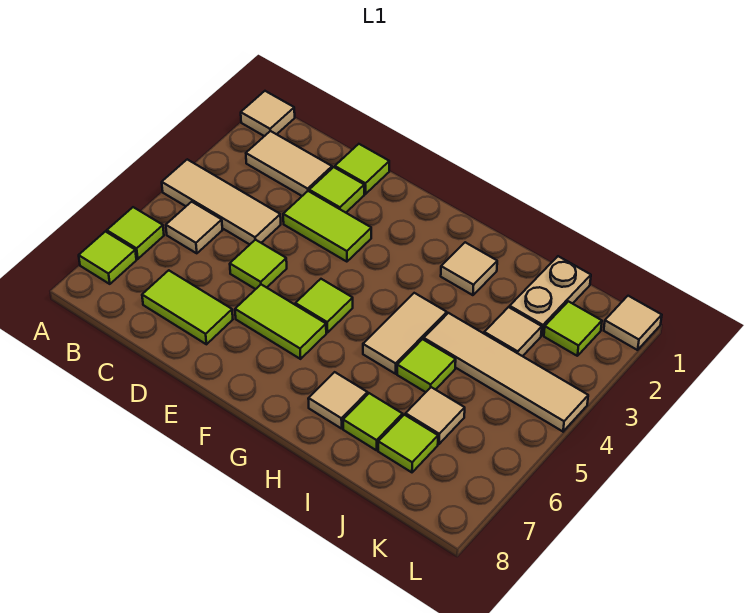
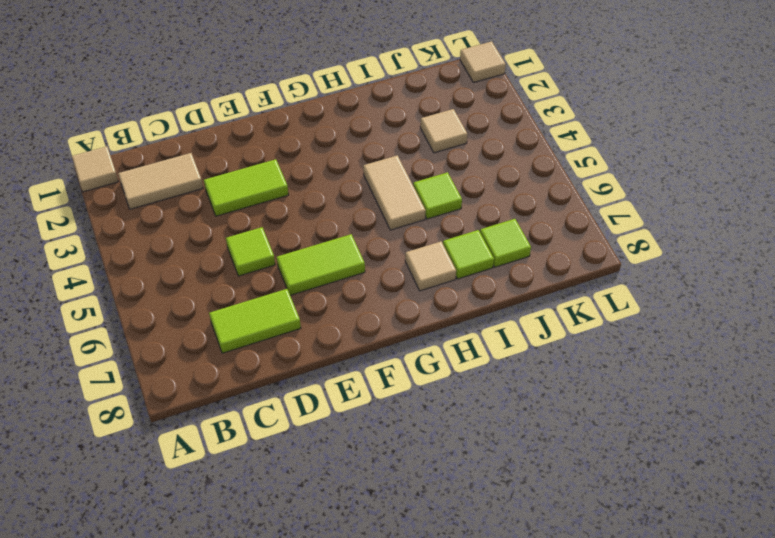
none -> tan tile A4:C4 level 1
none -> lime tile A6 level 1
none -> lime tile A7 level 1

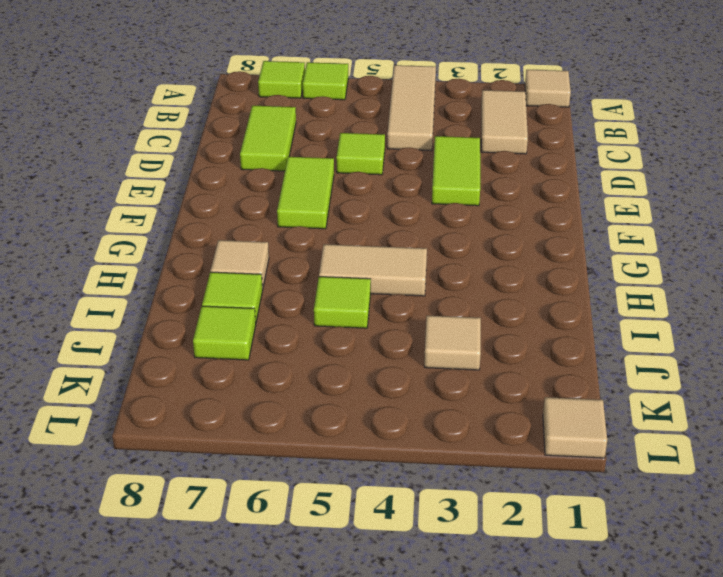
none -> tan tile B5 level 1
none -> lime tile D1 level 1
none -> lime tile D2 level 1

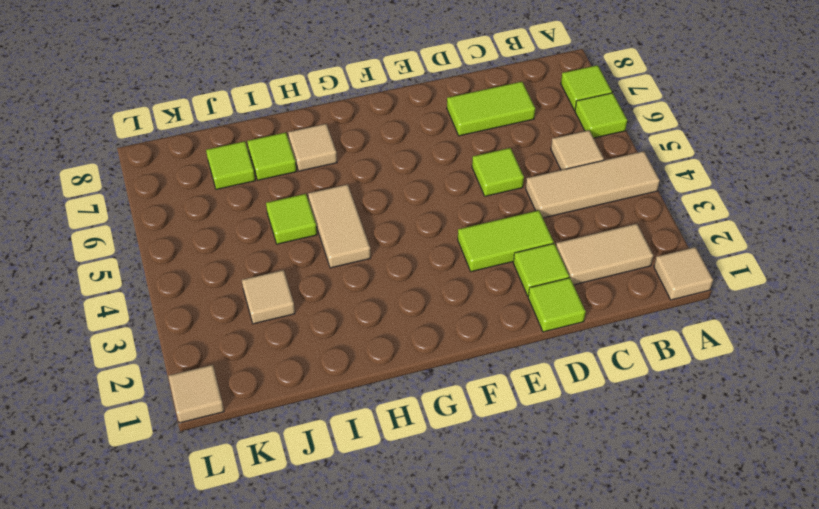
none -> lime tile E6:F6 level 1
none -> lime tile F5 level 1
none -> tan tile H2 level 1

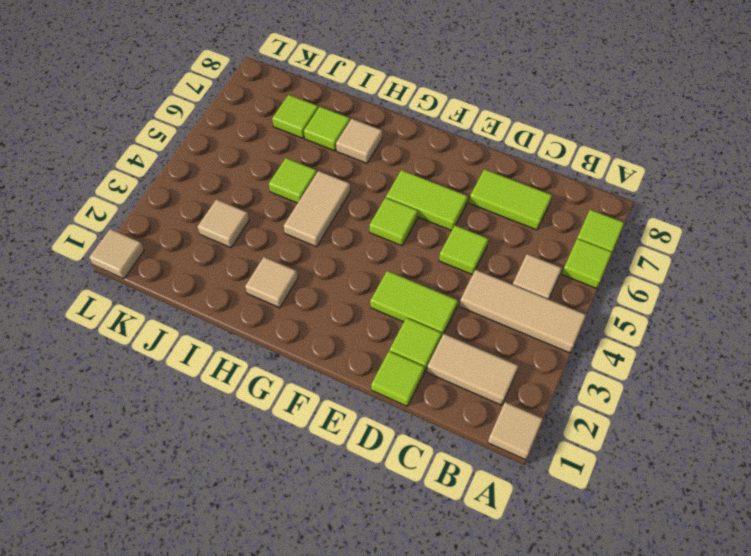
none -> tan tile I4:L4 level 1
none -> tan plate J1:J2 level 1
none -> tan tile J6 level 1

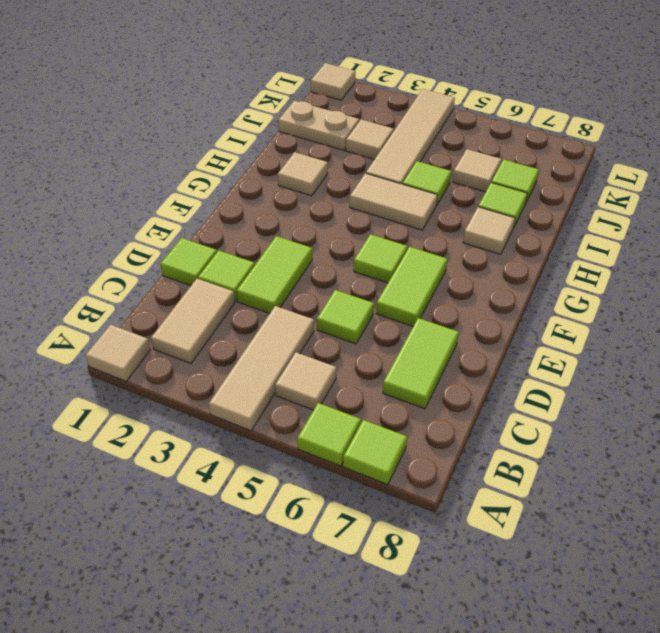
none -> lime tile K2 level 1

